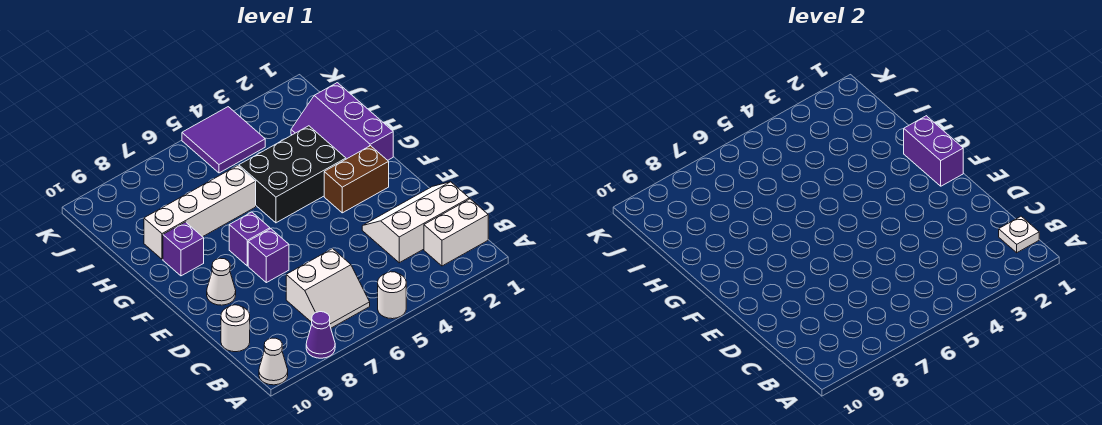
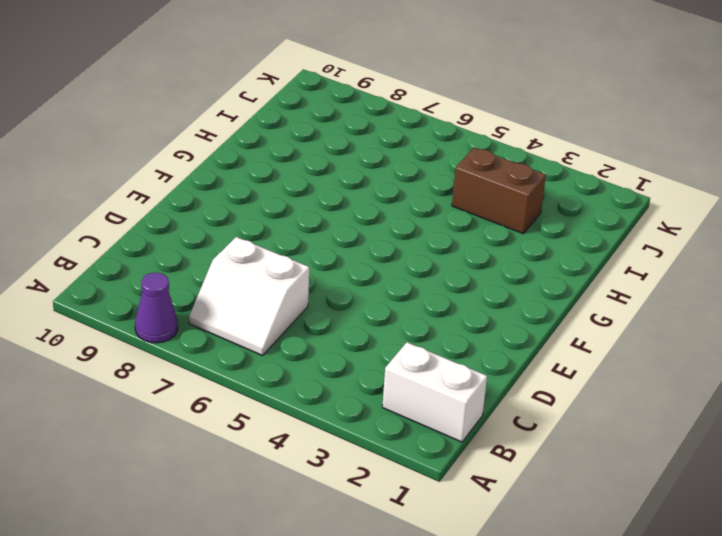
brown brick I3:I4 level 1 -> brown brick F2:F3 level 1
none -> white round brick A5 level 1
none -> white cone A10 level 1
none -> white slope C1:D3 level 1 top C

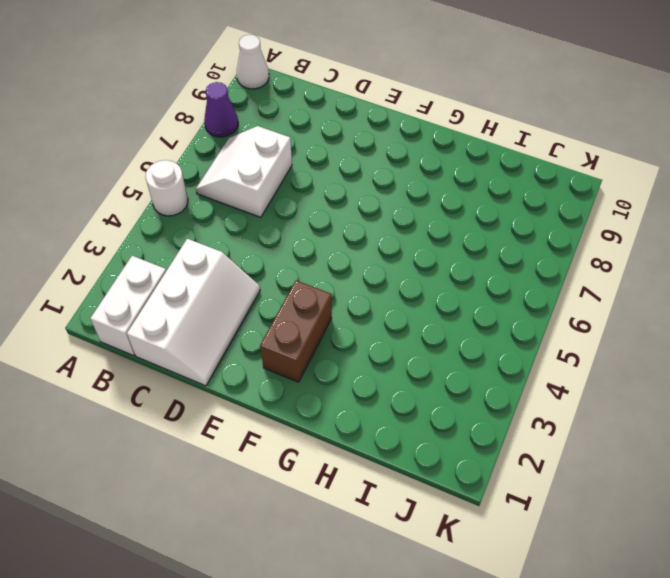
none -> white round brick C10 level 1
none -> purple brick E7 level 1
none -> white cone E9 level 1

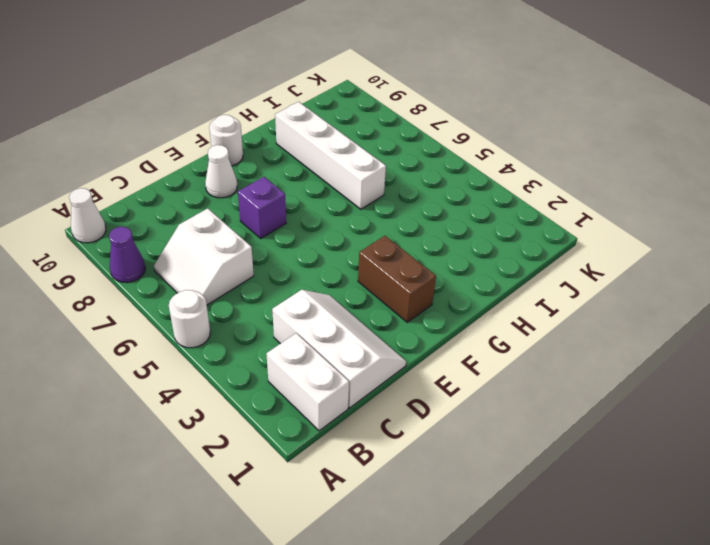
white round brick F10 level 1 -> white round brick C10 level 1
none -> purple brick F7 level 1
none -> purple slope G1:I2 level 1 top 1
none -> black brick G3:H5 level 1

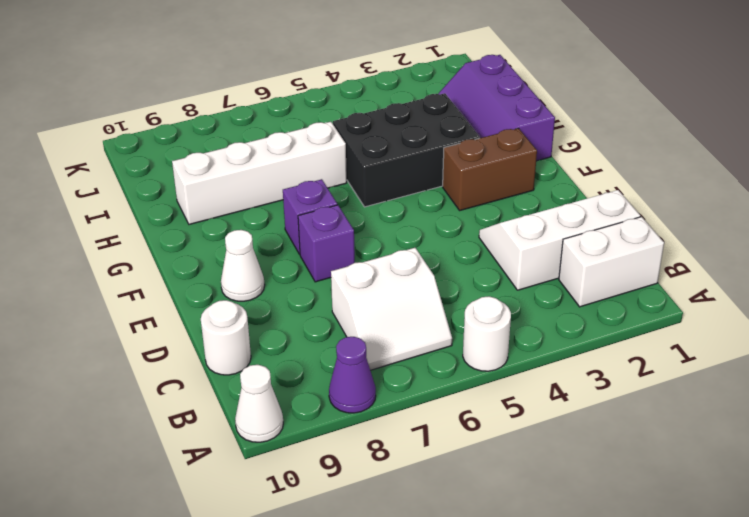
none -> purple brick G9 level 1
none -> purple tile J4:K5 level 1
none -> white plate B1 level 2

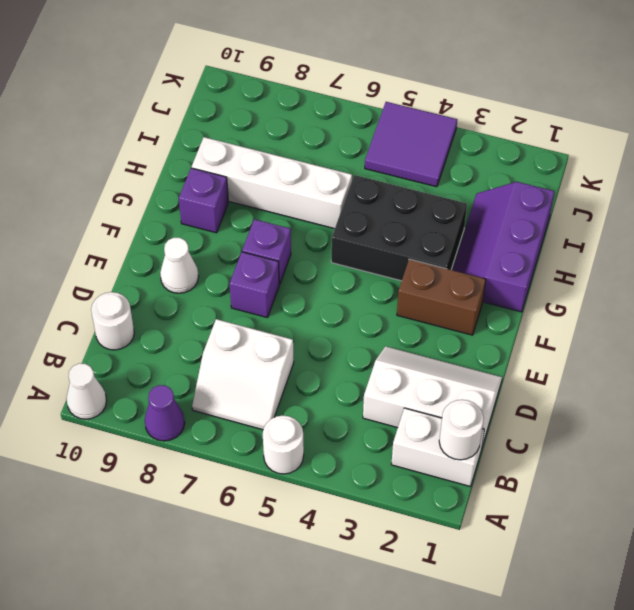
white round brick B1 level 2 -> white plate B1 level 2
none -> purple brick F1:G1 level 2

